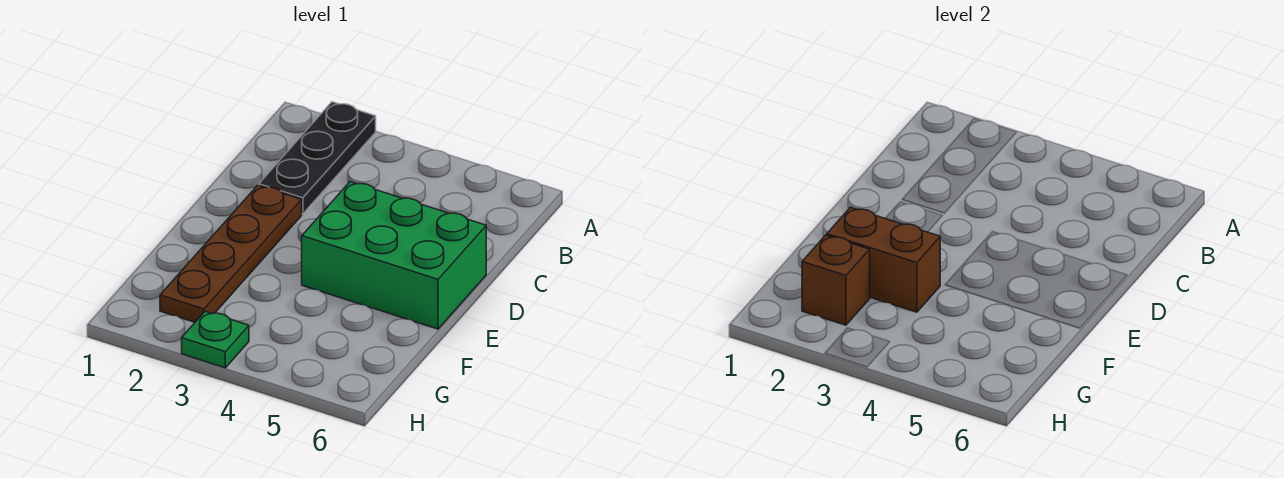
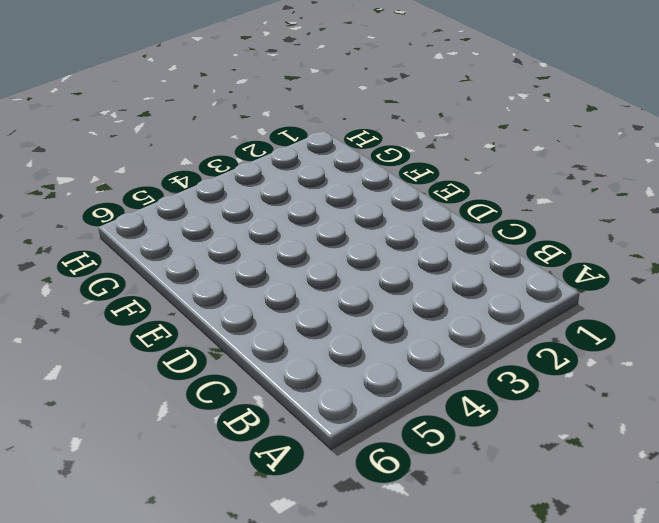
none -> black plate A2:C2 level 1
none -> brown plate D2:G2 level 1

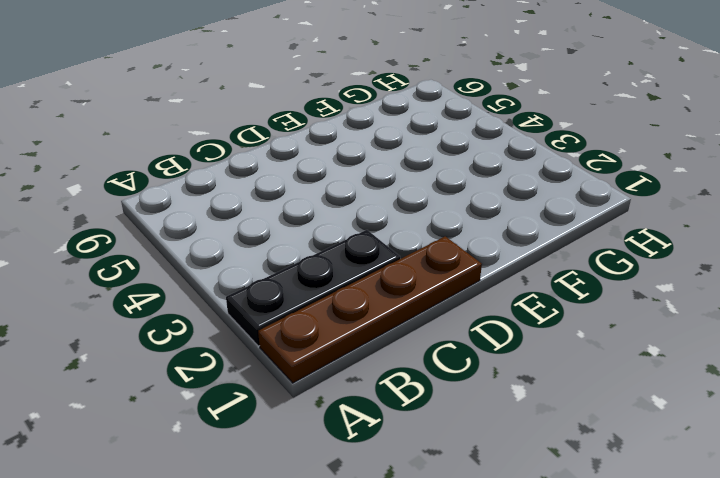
brown plate A1:D1 level 1 -> brown plate D2:G2 level 1
none -> green brick D4:E6 level 1
none -> green plate H3 level 1

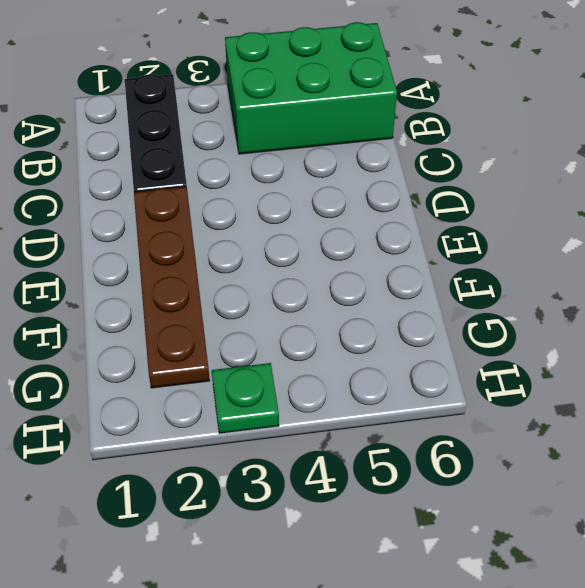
green brick A4:B6 level 1 -> green brick D4:E6 level 1
none -> brown brick F2:F3 level 2
none -> brown brick G2 level 2

